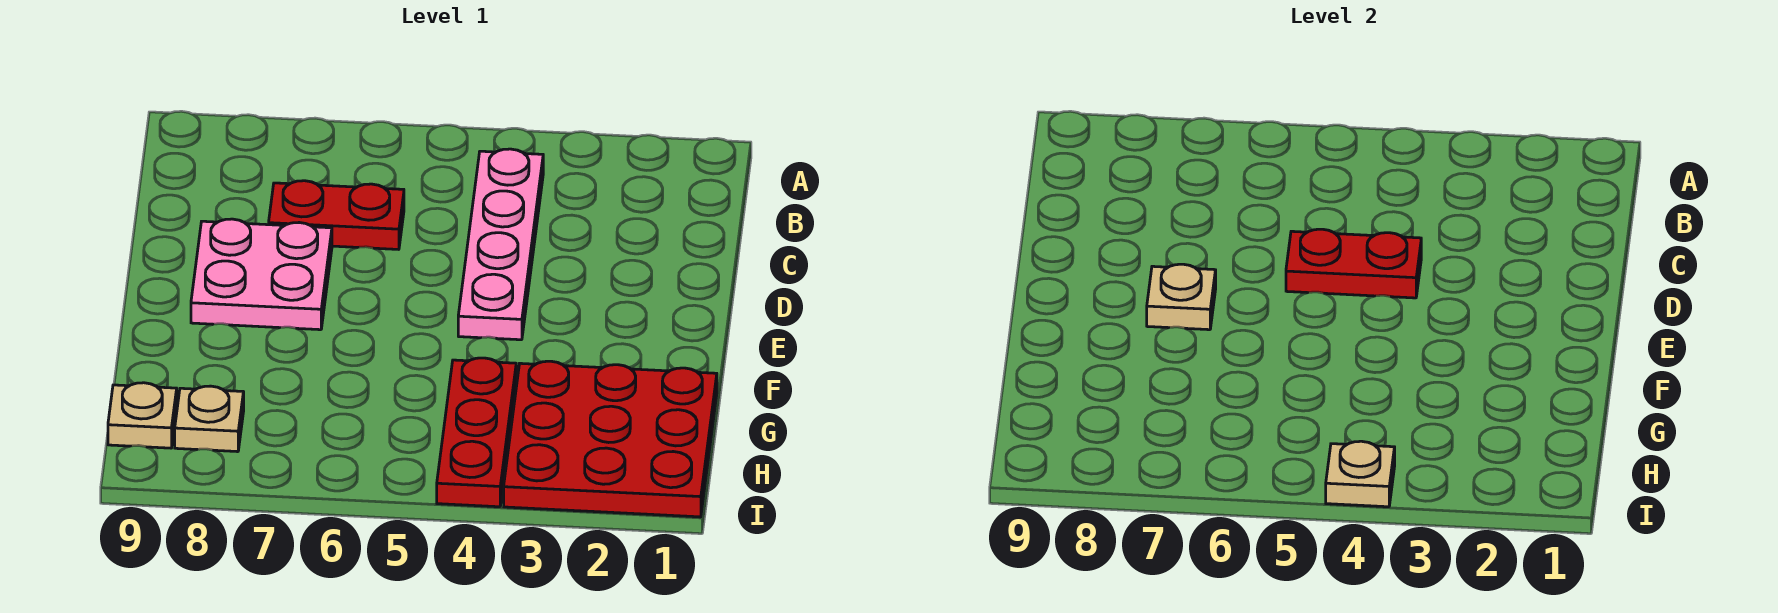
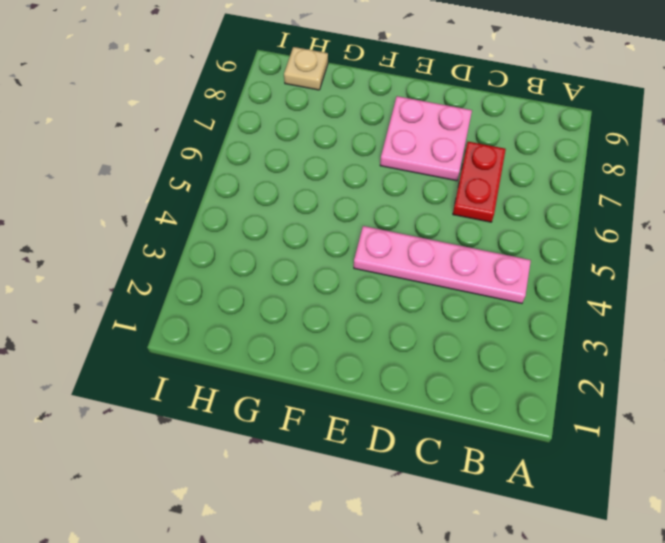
none -> red plate G1:I3 level 1
none -> red plate G4:I4 level 1

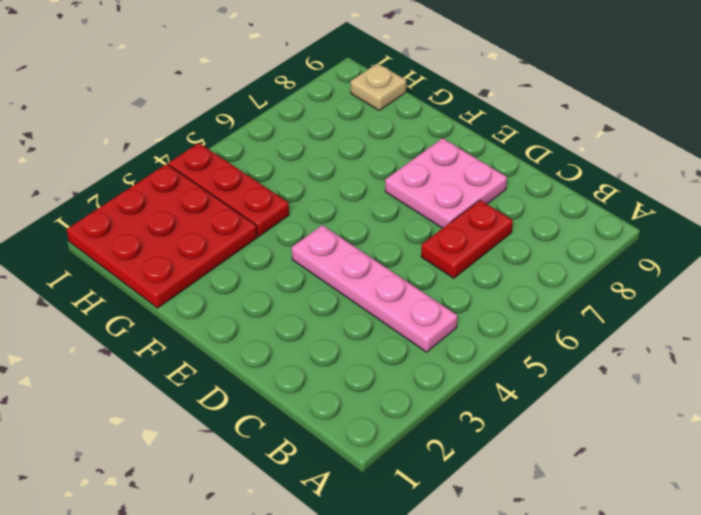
none -> tan plate H8 level 1
none -> red plate D4:D5 level 2

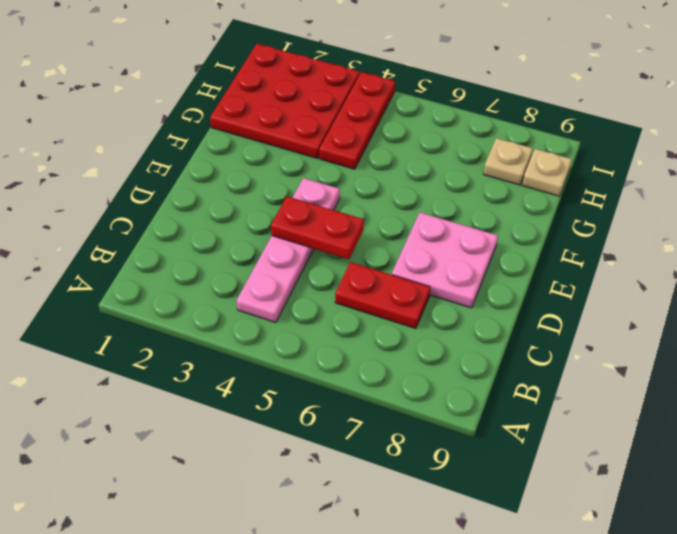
none -> tan plate E7 level 2
none -> tan plate I4 level 2

